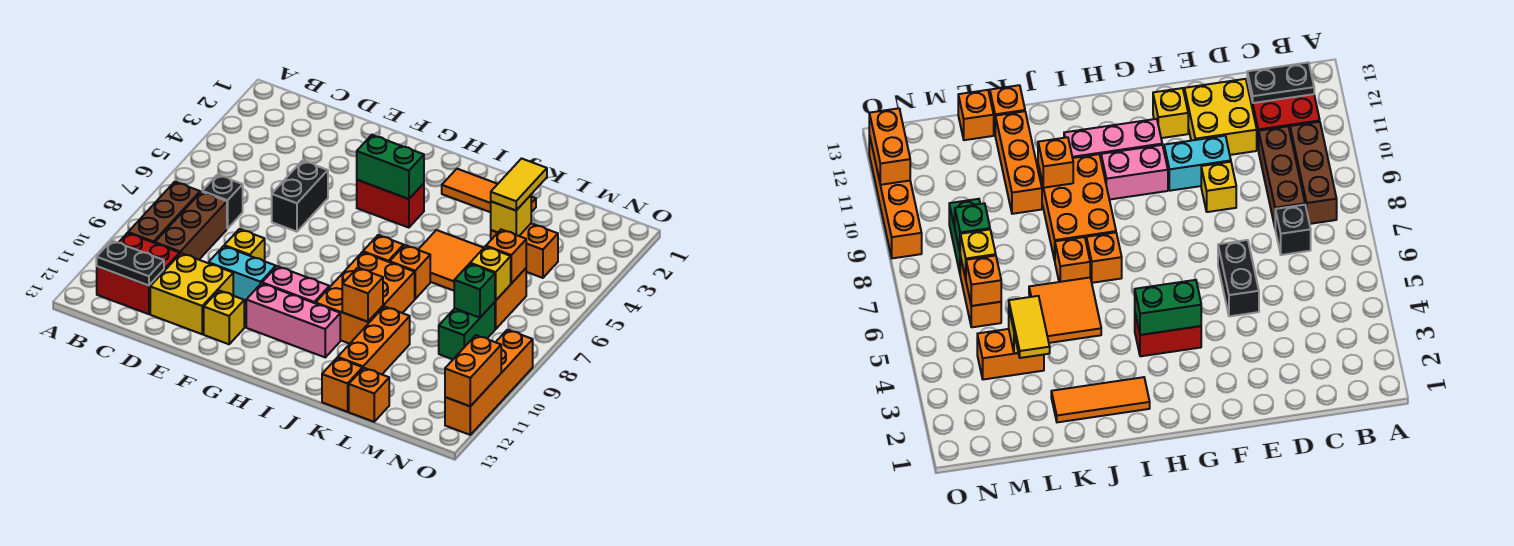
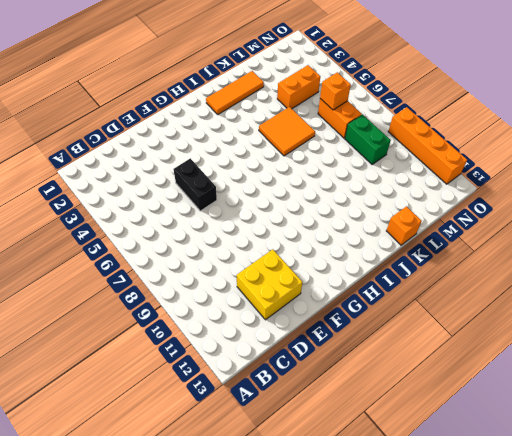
none -> brown brick B8:B10 level 1
none -> red brick B11:C12 level 1
none -> black brick C7 level 1
none -> brown brick C8:C10 level 1

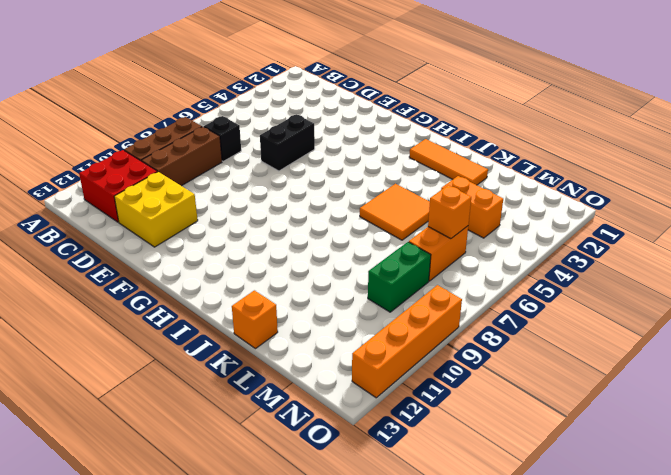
none -> yellow brick E9 level 1
none -> cyan brick E10:F10 level 1
none -> yellow brick F12 level 1
none -> red brick G4:H4 level 1

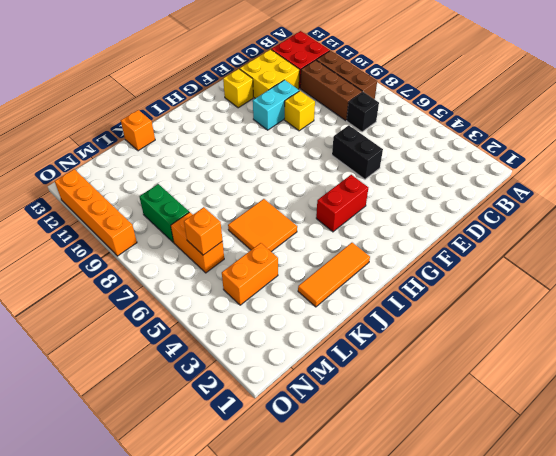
none -> pink brick G10:H10 level 1
none -> pink brick G11:I11 level 1
none -> orange brick I7 level 1
none -> orange brick I8:J10 level 1

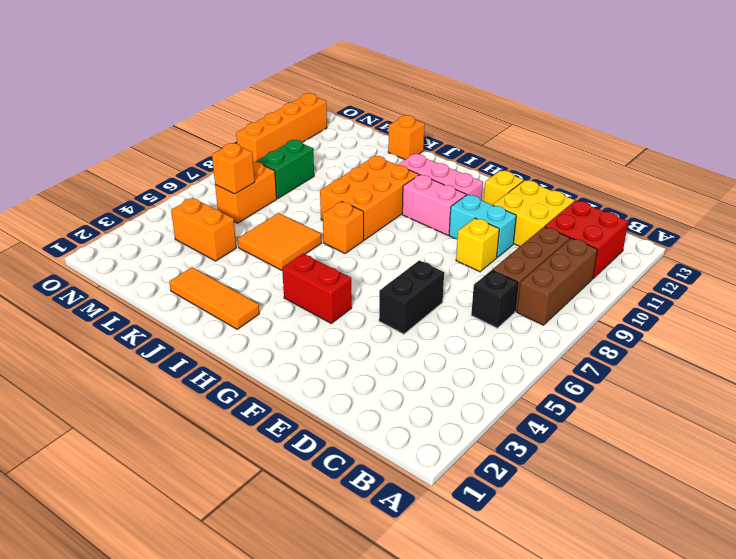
none -> orange brick J7 level 1
none -> orange brick K10:K12 level 1
none -> orange brick L13 level 1
none -> black plate B12:C12 level 2

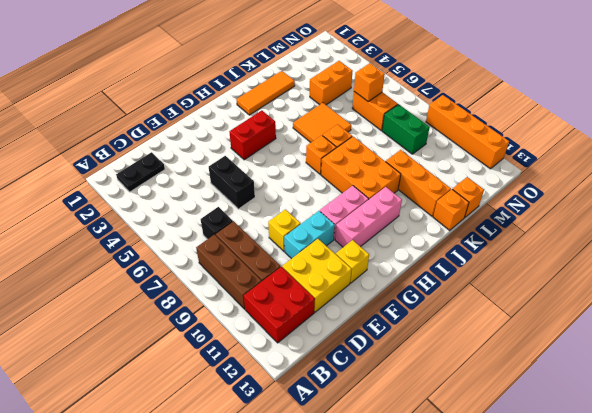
black plate B2:C2 level 1 -> black plate B12:C12 level 2
none -> green brick G4:H4 level 2
none -> orange brick J10 level 2
none -> yellow brick L4 level 2
none -> yellow brick M7 level 2

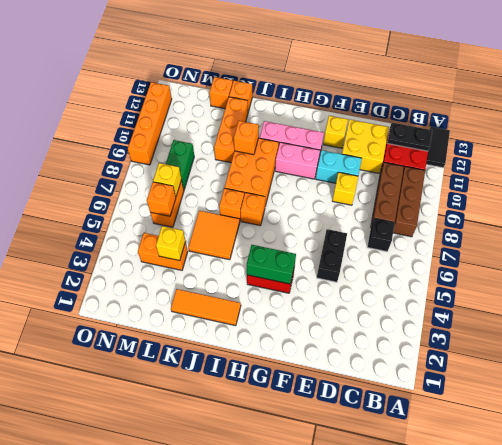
black tile A12:A13 level 1 -> none
none -> green brick M8 level 2
none -> orange brick O11:O12 level 2
none -> yellow tile L3:L4 level 3

